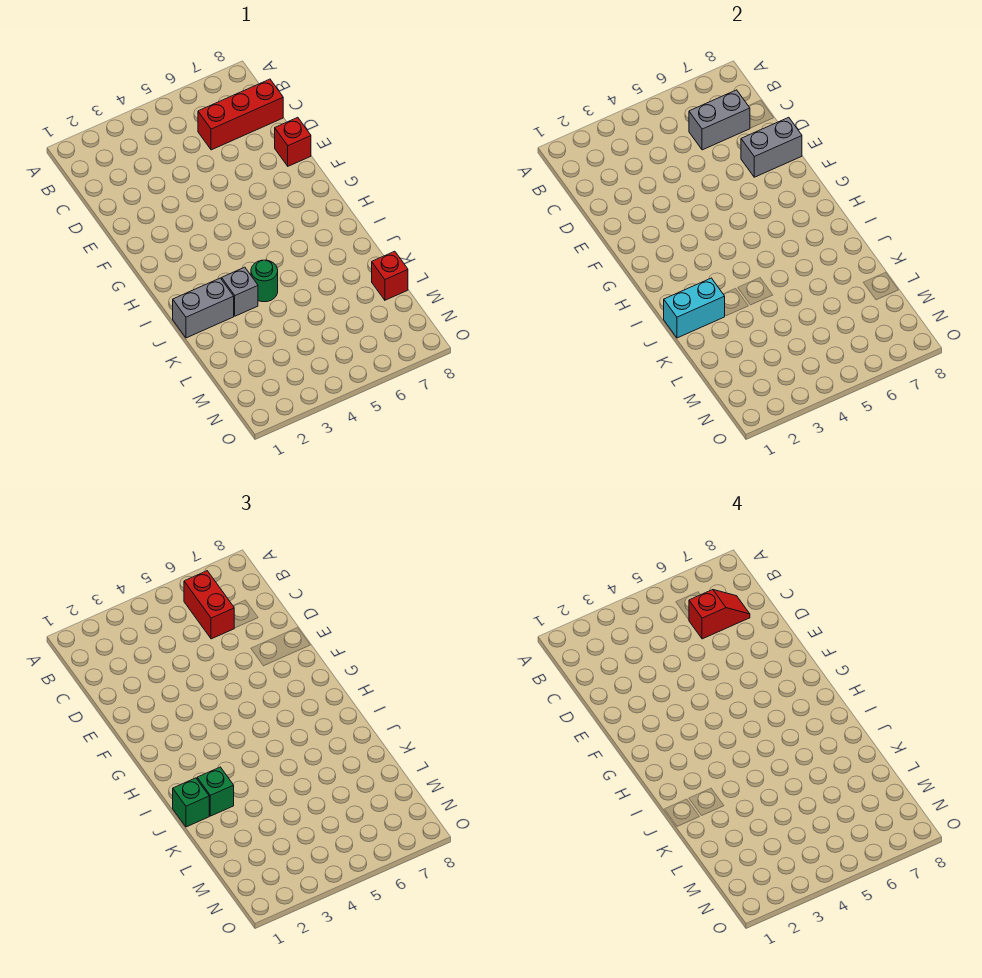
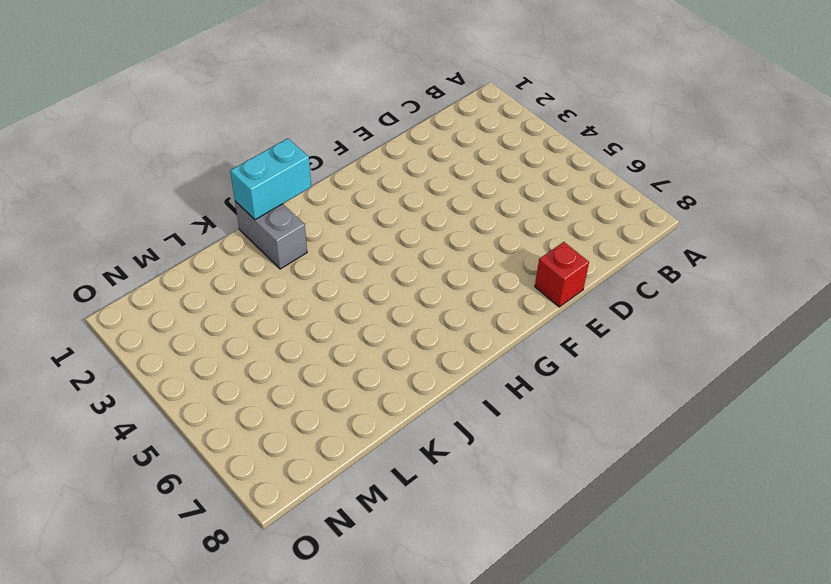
cyan brick I1:J1 level 2 -> cyan brick J1:J2 level 2
none -> red brick C6:C8 level 1
none -> grey brick J3 level 1
none -> green round brick J4 level 1

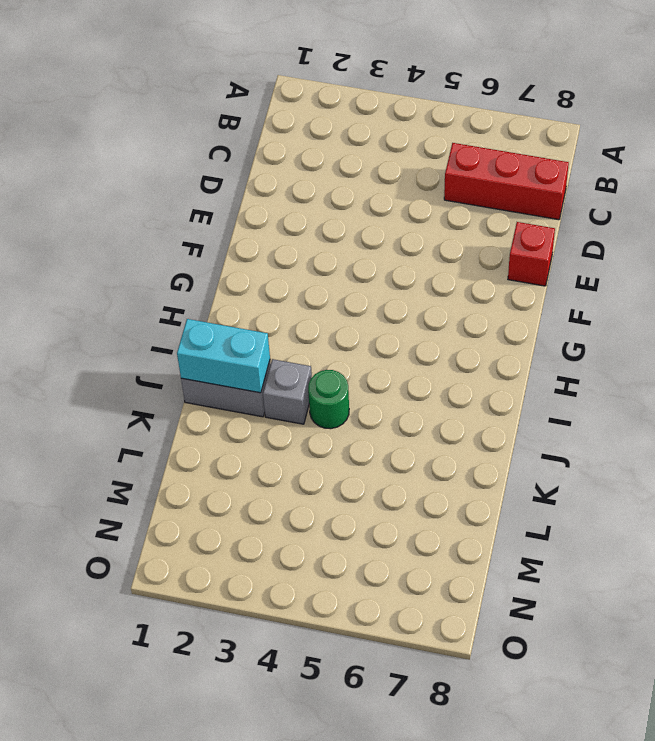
none -> red brick L8 level 1
none -> grey brick C6:C7 level 2
none -> grey brick E7:E8 level 2

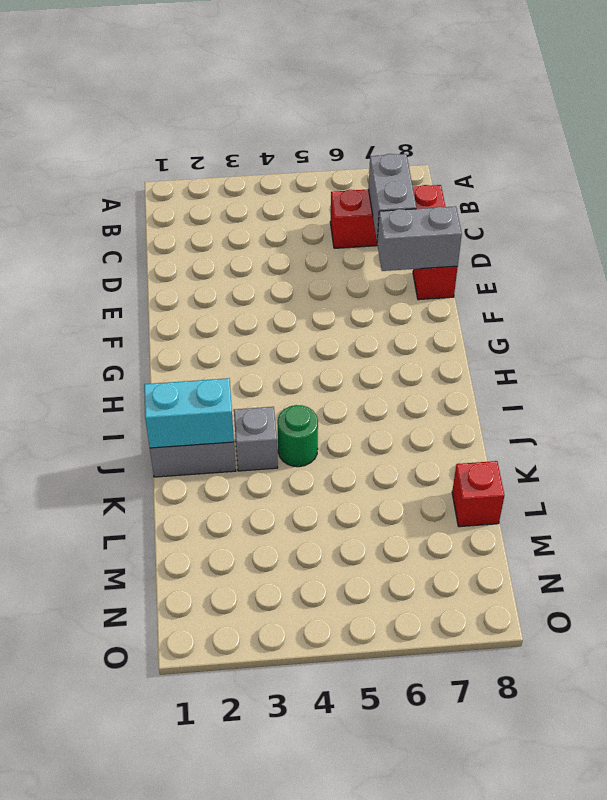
grey brick C7:D7 level 2 -> grey brick C6:C7 level 2
none -> red brick B6:C6 level 3
none -> green brick J1 level 3
none -> green brick J2 level 3

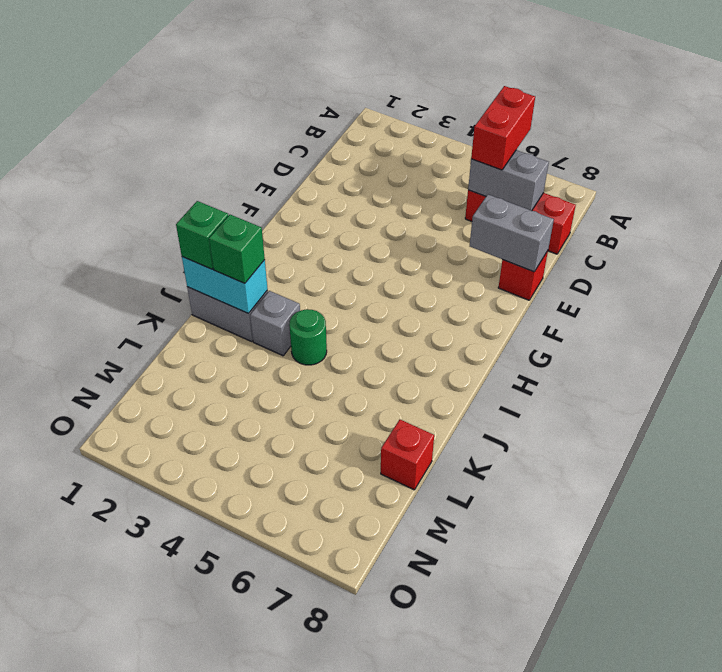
none -> red slope C6:C7 level 4 top 6

